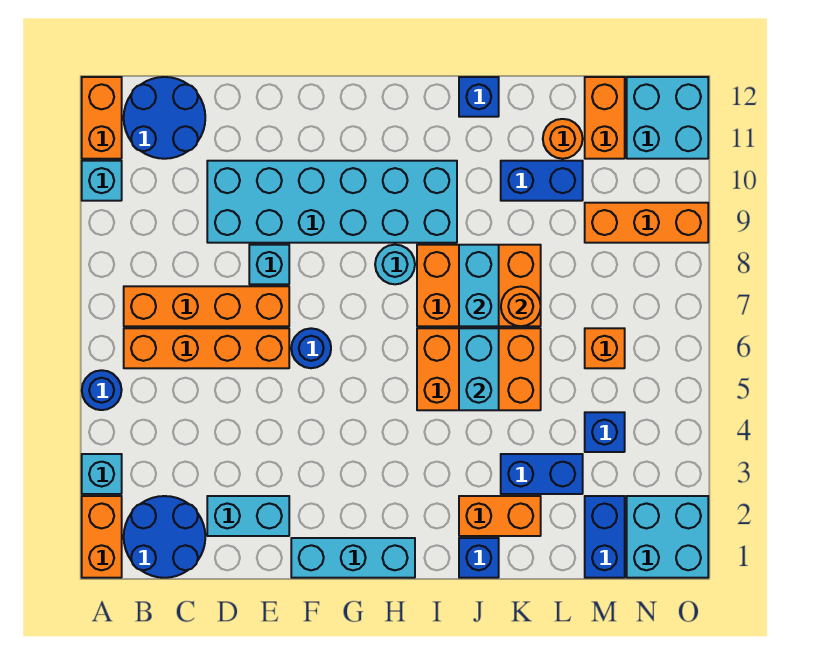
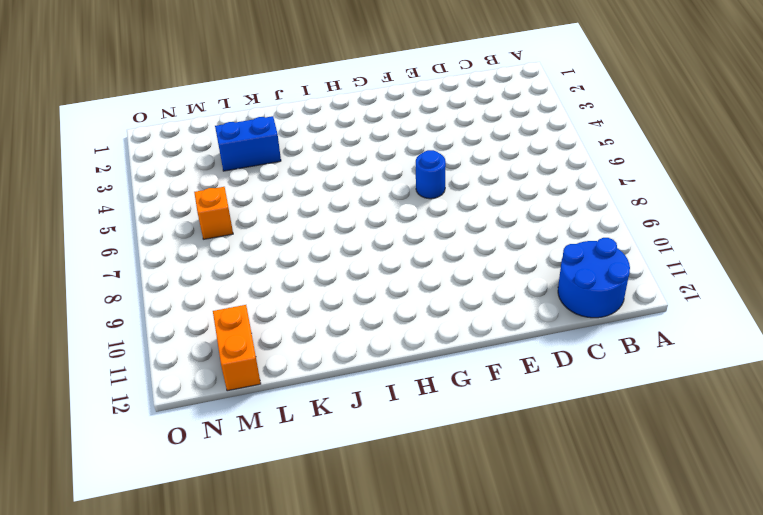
none -> orange brick A1:A2 level 1
none -> cyan brick A3 level 1
none -> blue round brick A5 level 1
none -> cyan brick A10 level 1

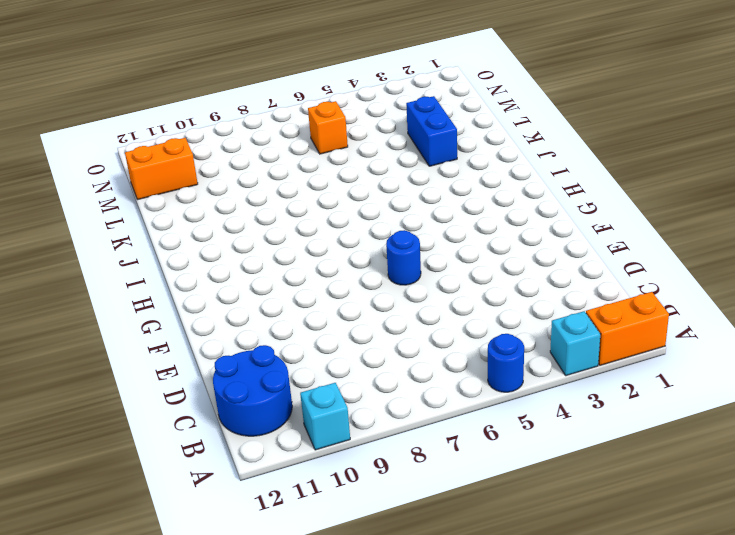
none -> orange brick A11:A12 level 1
none -> blue round brick B1:C2 level 1
none -> orange brick B6:E6 level 1
none -> orange brick B7:E7 level 1

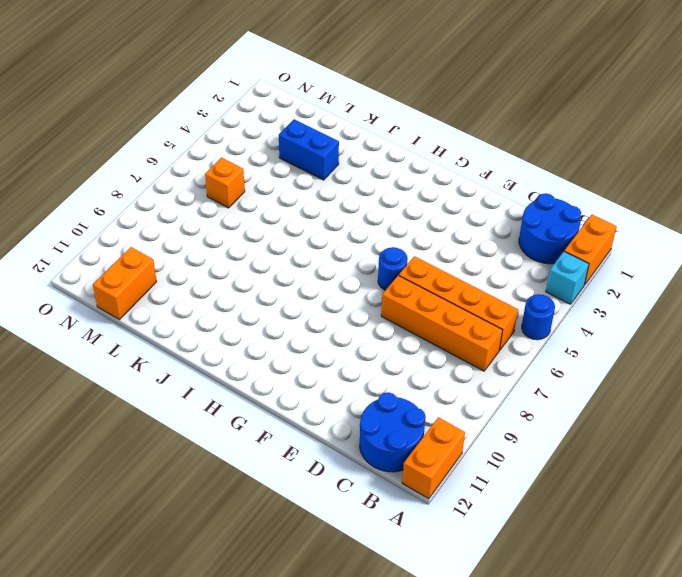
none -> cyan brick A10 level 1
none -> cyan brick D2:E2 level 1
none -> cyan brick D9:I10 level 1
none -> cyan brick E8 level 1

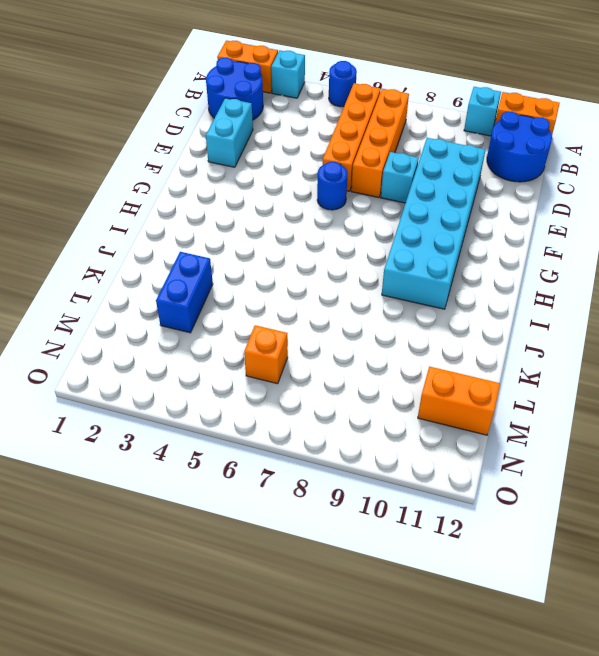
none -> cyan brick F1:H1 level 1
none -> cyan round brick H8 level 1
none -> orange brick I5:K6 level 1
none -> orange brick I7:K8 level 1

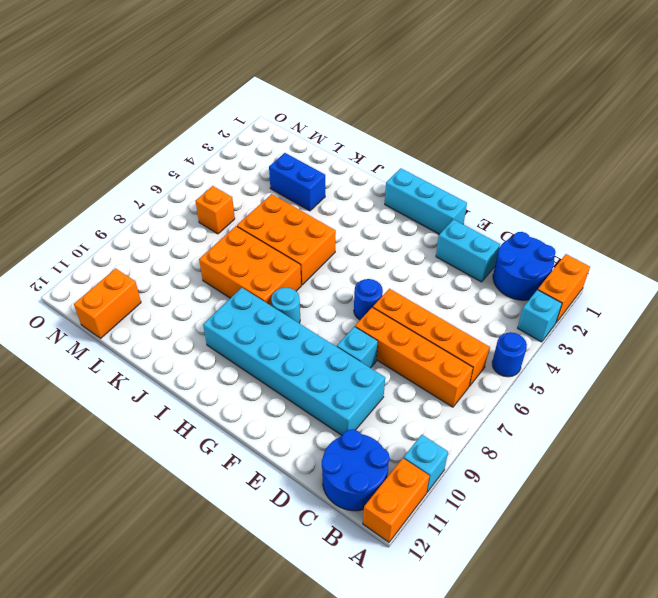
none -> blue brick J1 level 1
none -> orange brick J2:K2 level 1
none -> blue brick J12 level 1
none -> blue brick K10:L10 level 1

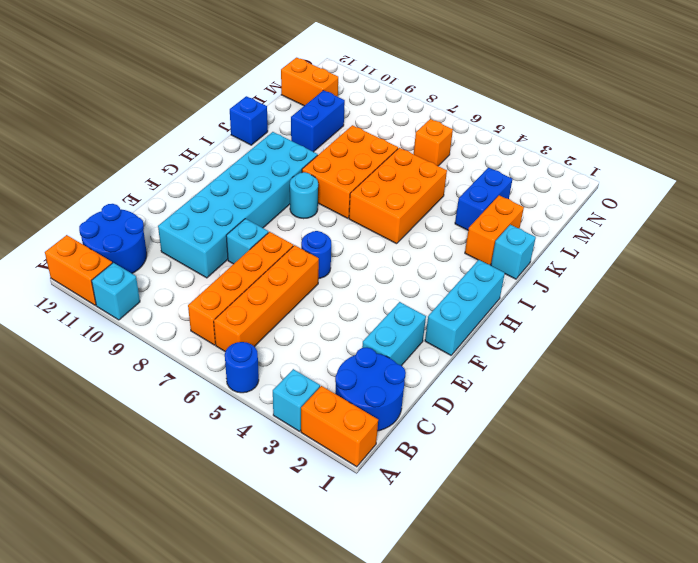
cyan brick J1 level 1 -> blue brick J1 level 1
none -> orange round brick L11 level 1
none -> blue brick M1:M2 level 1
none -> blue brick M4 level 1
none -> orange brick M9:O9 level 1

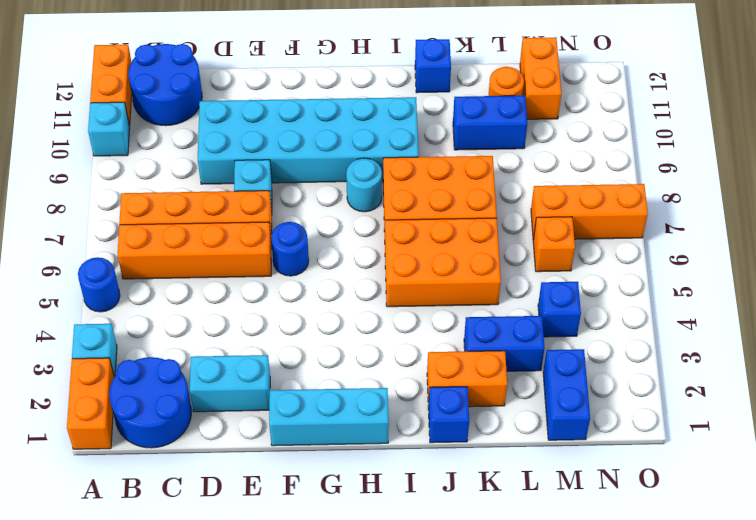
orange brick M7:O7 level 1 -> orange brick M9:O9 level 1
none -> cyan brick N1:O2 level 1
none -> cyan brick N11:O12 level 1
none -> cyan brick J5:J6 level 2
none -> cyan brick J7:J8 level 2

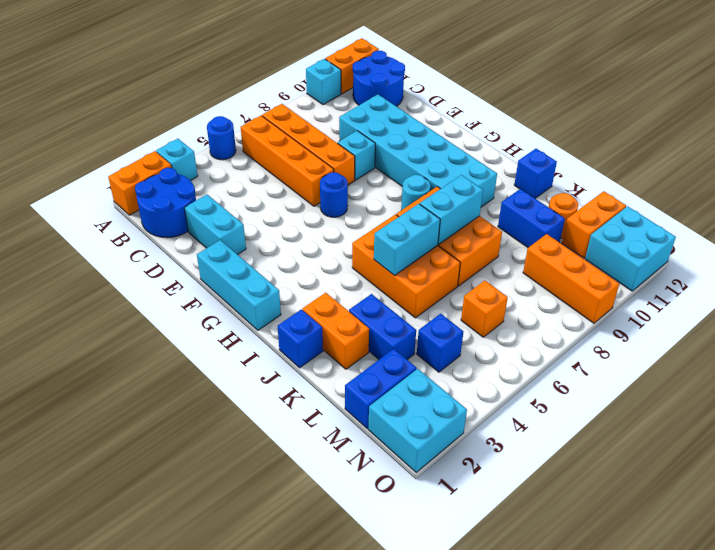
none -> orange round brick K7 level 2

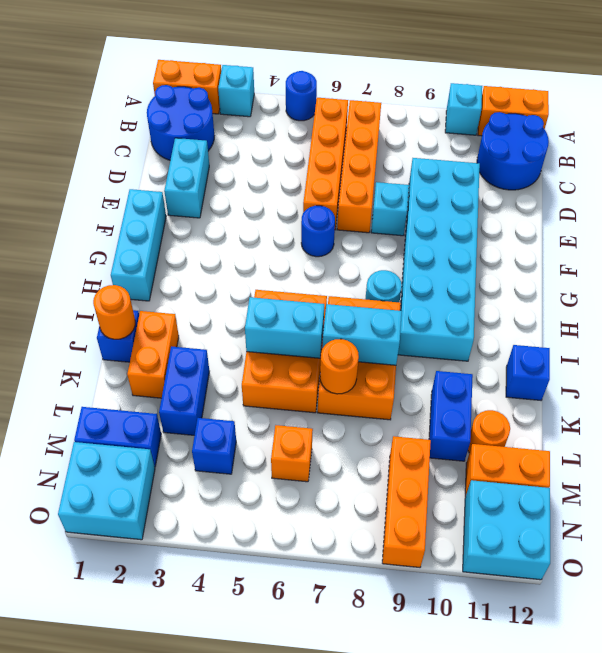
orange round brick J1 level 2 -> none

